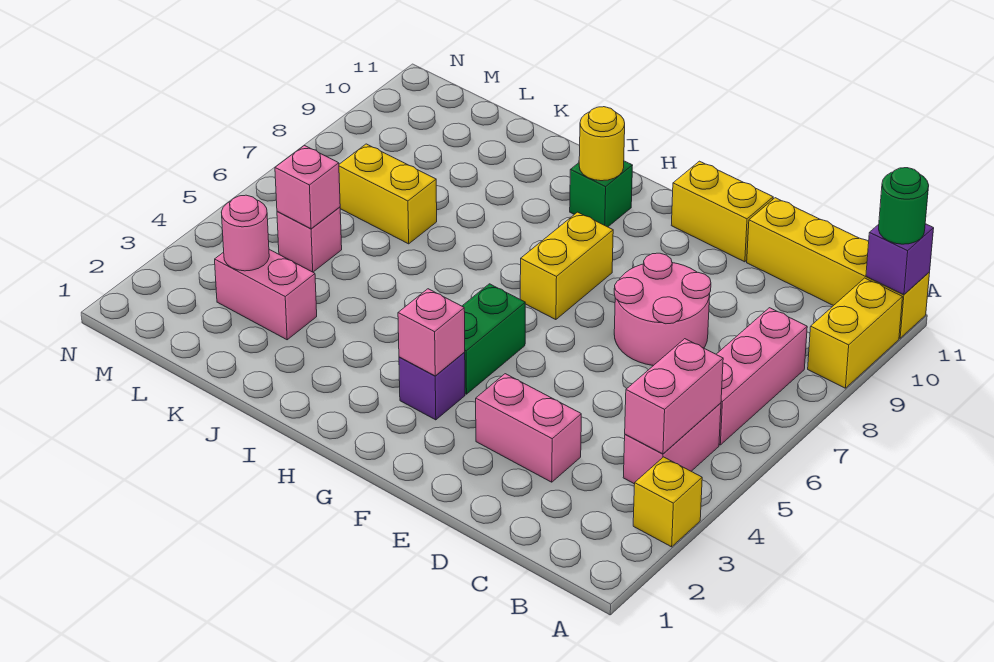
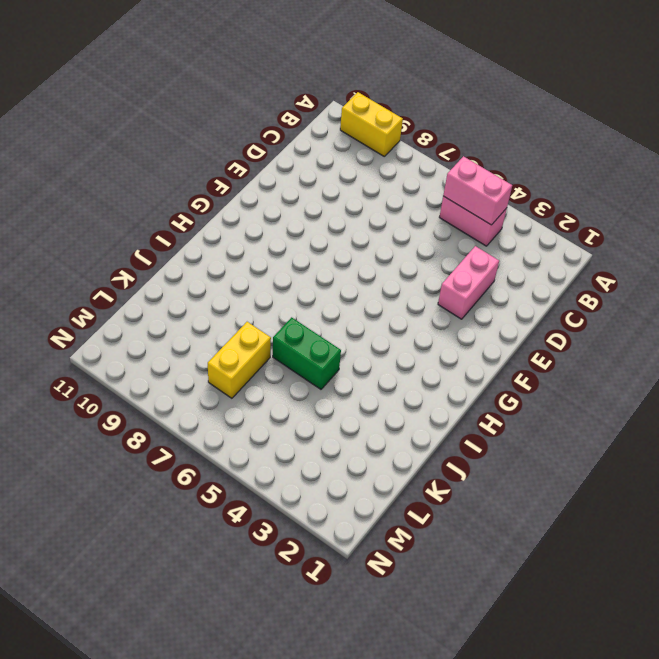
green brick J5:J6 level 1 -> green brick G4:G5 level 1
none -> yellow brick A3 level 1
none -> yellow brick A11:D11 level 1
none -> pink brick B6:B8 level 1

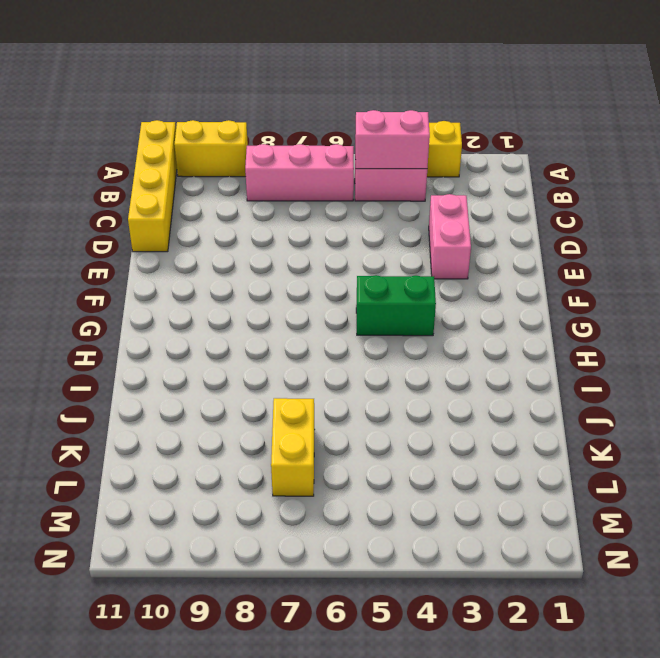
none -> pink round brick D7:E8 level 1
none -> yellow brick E11:F11 level 1
none -> purple brick G3 level 1

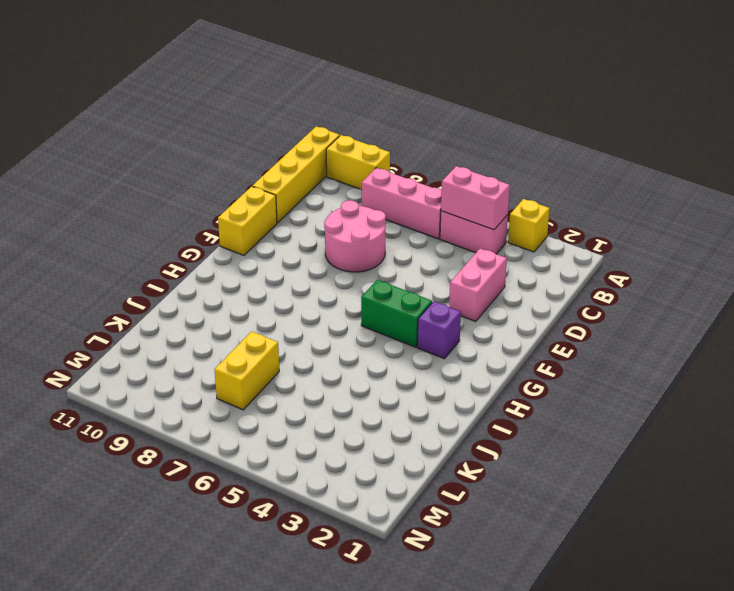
none -> yellow brick G7:G8 level 1
none -> green brick H10 level 1
none -> pink brick K3:L3 level 1

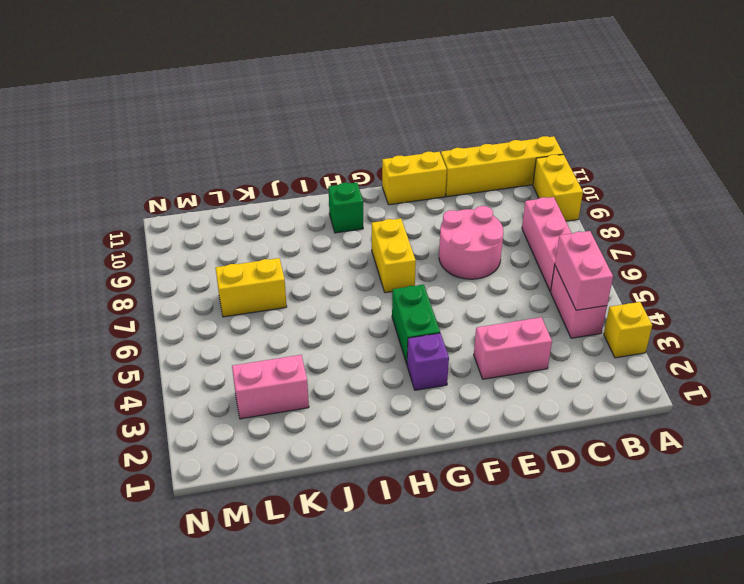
none -> pink brick L5 level 1
none -> purple brick A11 level 2
none -> pink brick G3 level 2

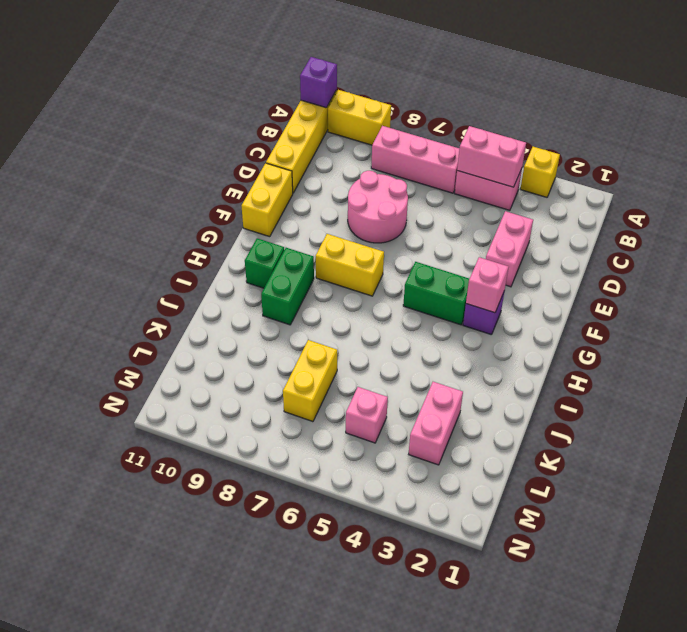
green brick H9:I9 level 1 -> none
none -> yellow round brick H10 level 2
none -> pink round brick L3 level 2
none -> pink brick L5 level 2

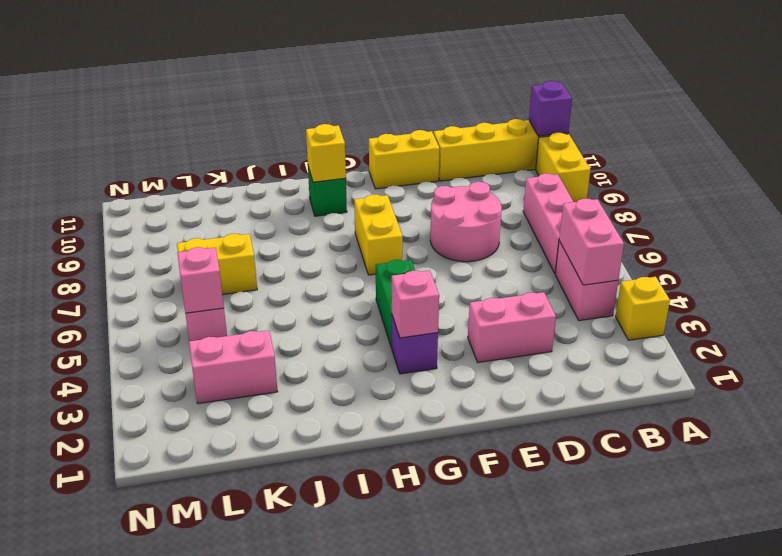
yellow brick H10 level 2 -> yellow round brick H10 level 2
none -> pink round brick L3 level 2
none -> green round brick A11 level 3

